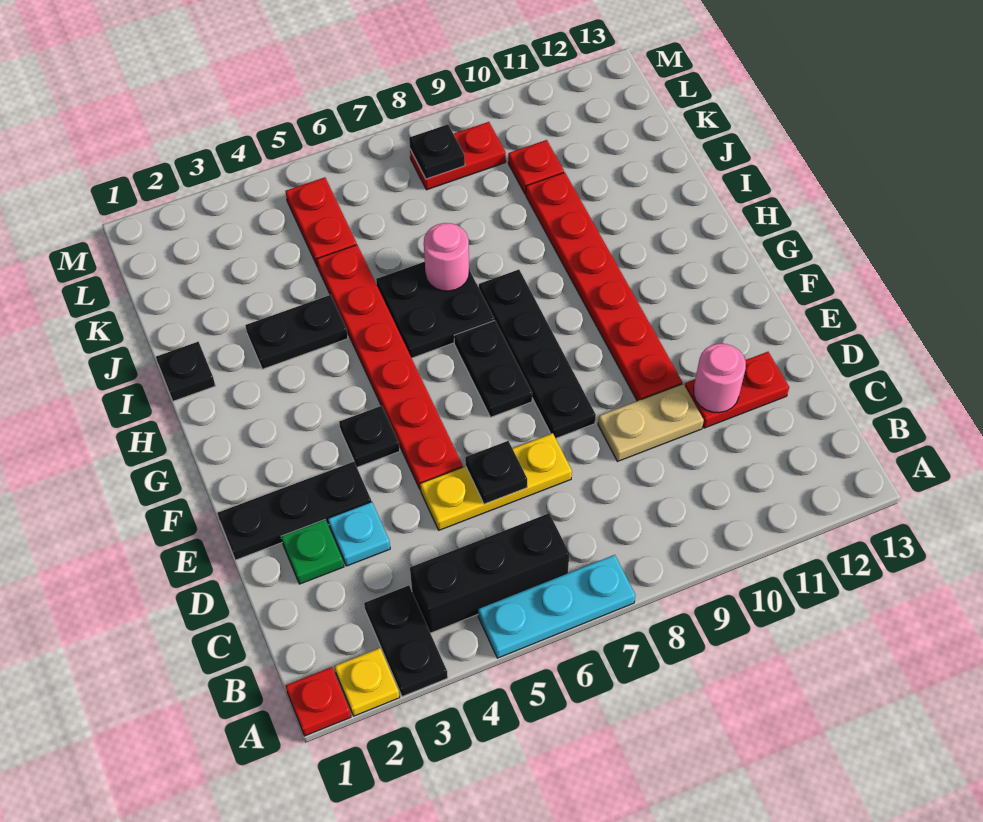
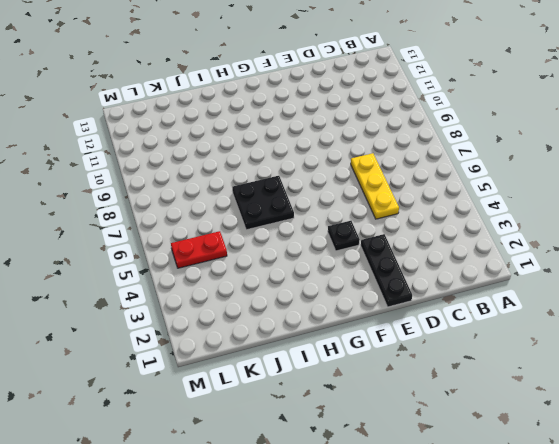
none -> red plate A1 level 1
none -> yellow plate A2 level 1
none -> black plate A3:B3 level 1

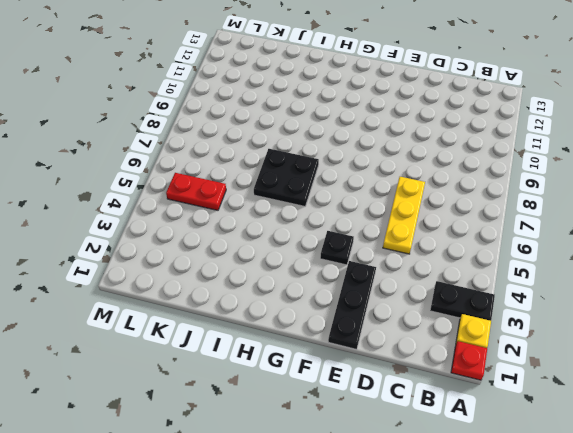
none -> cyan plate A5:A7 level 1
none -> black brick B4:B6 level 1
none -> green plate D2 level 1

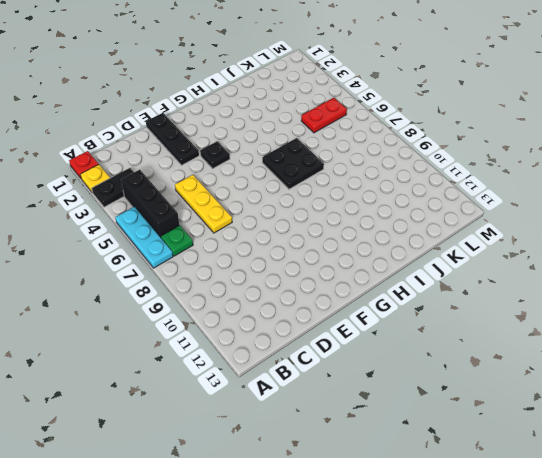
green plate B7 level 1 -> green plate D2 level 1
none -> cyan plate D3 level 1
none -> tan plate D9:D10 level 1
none -> red plate D11:D12 level 1

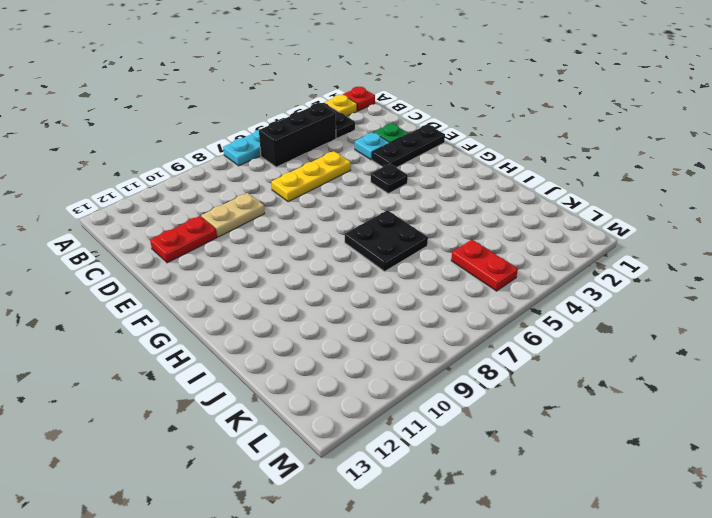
none -> red plate E5:J5 level 1
none -> black plate E8:H8 level 1
none -> red plate E10:J10 level 1

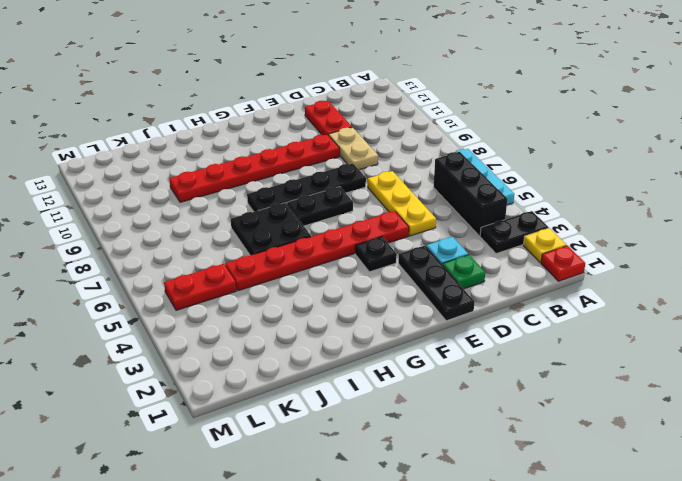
none -> black plate I1 level 1
none -> black plate I3:I4 level 1
none -> red plate K10 level 1

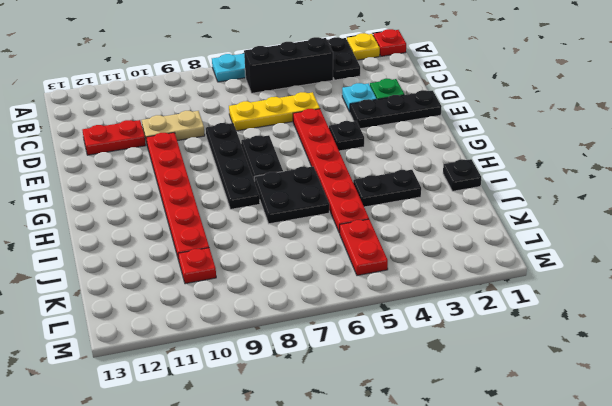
none -> red plate L8:L9 level 1
none -> black plate D6 level 2
none -> pink round brick D11 level 2

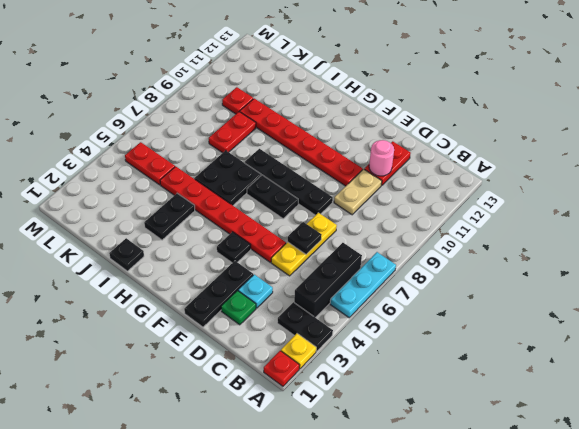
red plate J8:J9 level 1 -> red plate L8:L9 level 1
none -> pink round brick I7 level 2
none -> black plate L8 level 2

